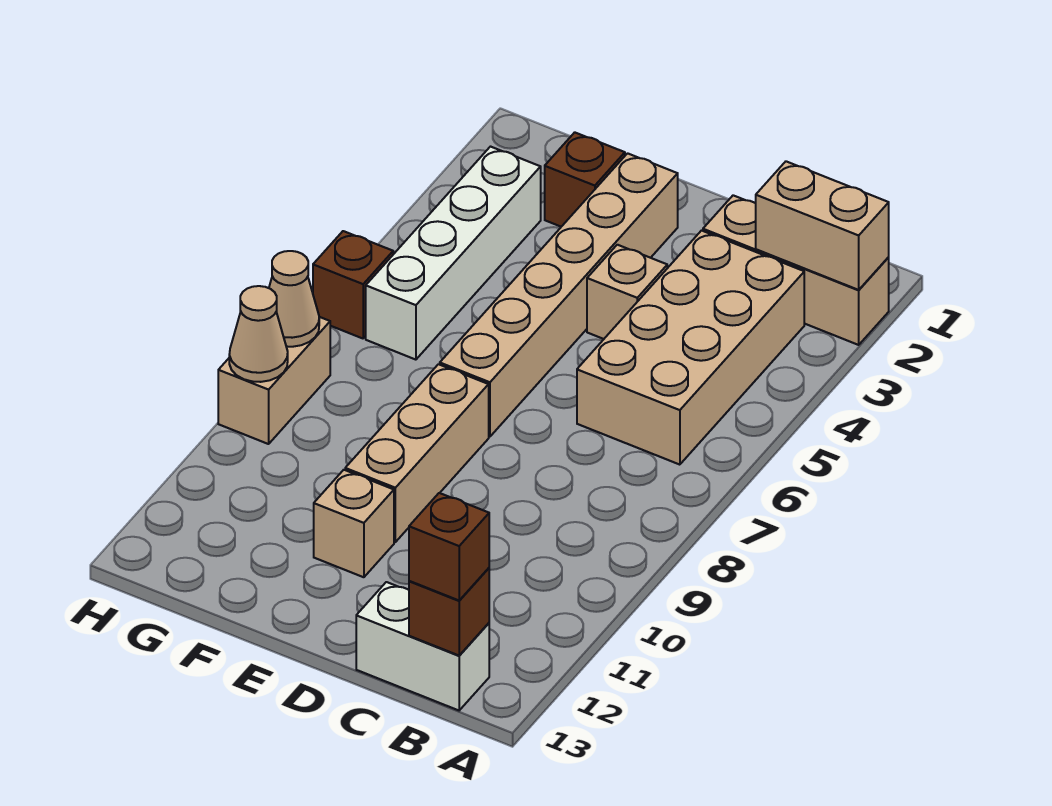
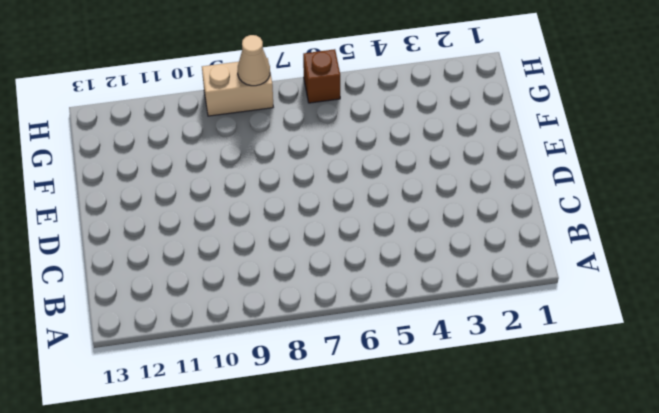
none -> tan brick A2:C2 level 1
none -> tan brick B3:C6 level 1
none -> white brick B13:C13 level 1

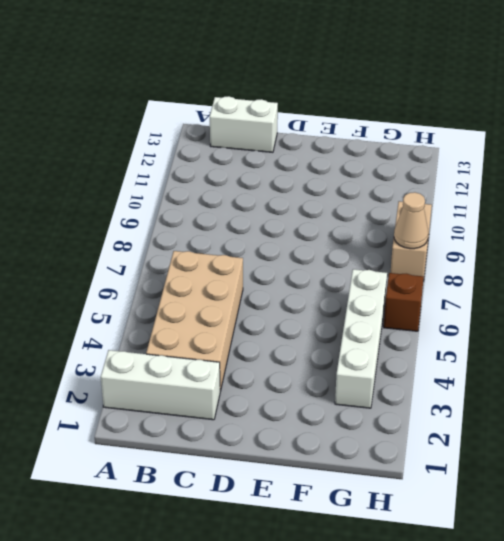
white brick A2:C2 level 1 -> tan brick A2:C2 level 1
none -> tan brick D4 level 1
none -> tan brick E2:E7 level 1
none -> tan brick E8:E10 level 1

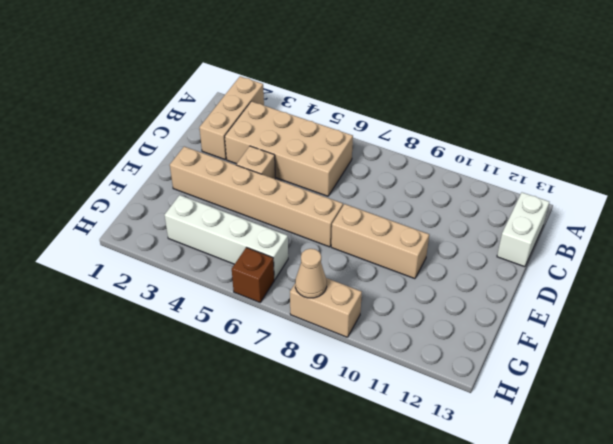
none -> tan brick E11 level 1
none -> brown brick F2 level 1
none -> tan brick A2:B2 level 2

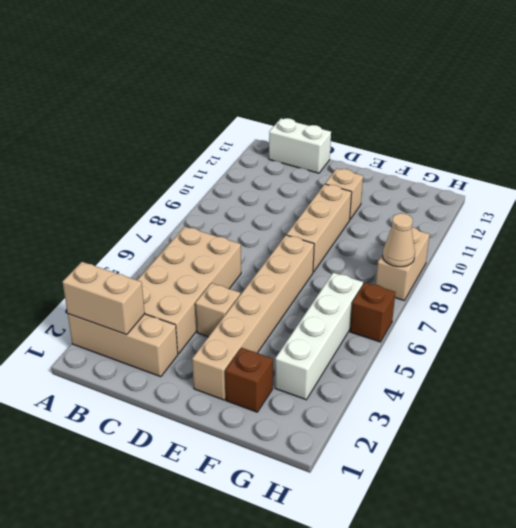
none -> brown brick B13 level 2
none -> tan cone H9 level 2
none -> brown brick B13 level 3

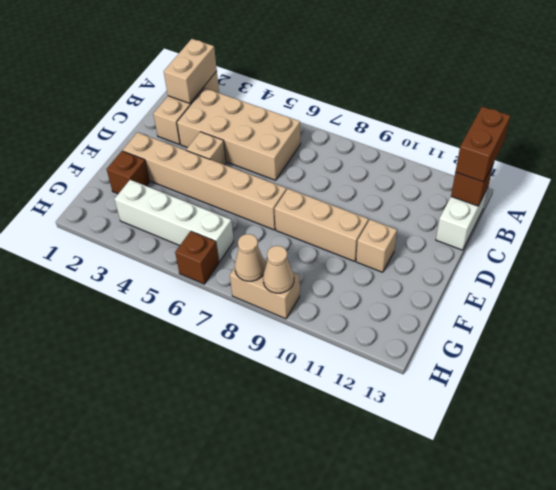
brown brick A13:B13 level 3 -> brown brick B13 level 3

